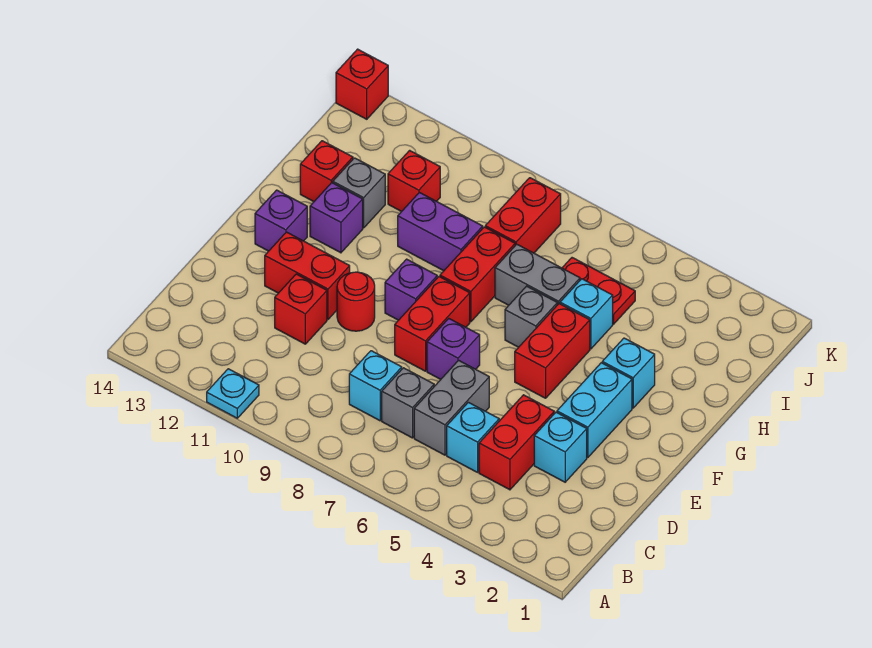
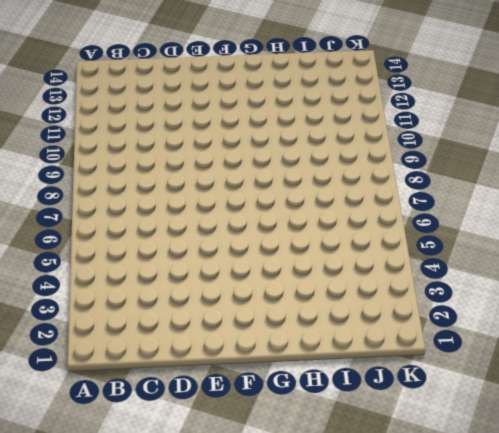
none -> cyan plate A11 level 1
none -> red brick C4:D4 level 1
none -> cyan brick C5 level 1

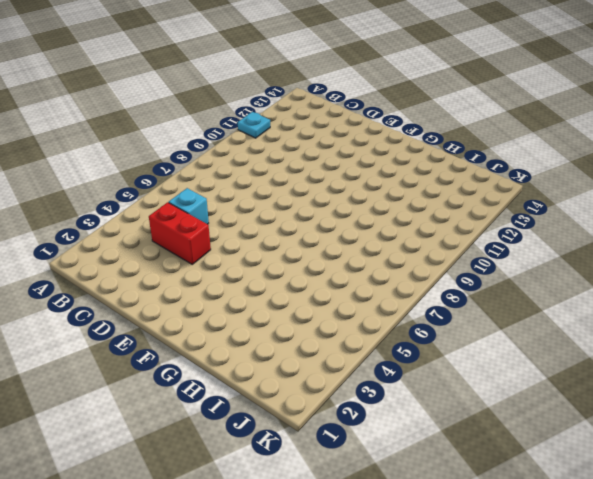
none -> grey brick C6:D6 level 1
none -> grey brick C7 level 1
none -> cyan brick C8 level 1

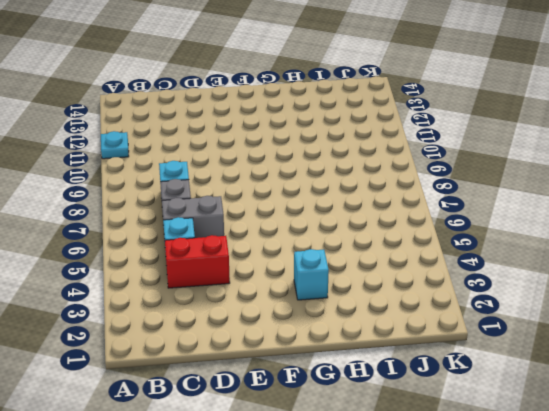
none -> cyan brick D3 level 1
none -> red brick D11 level 1
none -> cyan brick E3:F3 level 1

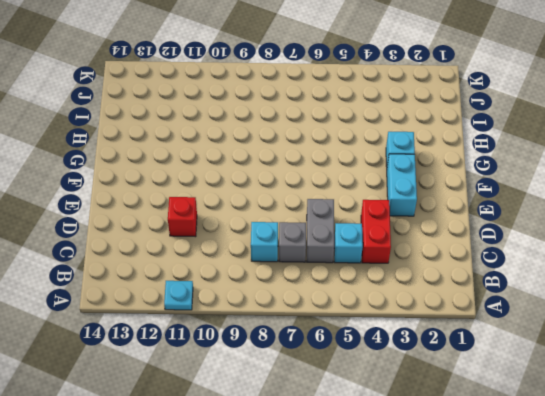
none -> cyan brick D3 level 1
none -> purple brick E7 level 1
none -> red brick E8:F8 level 1

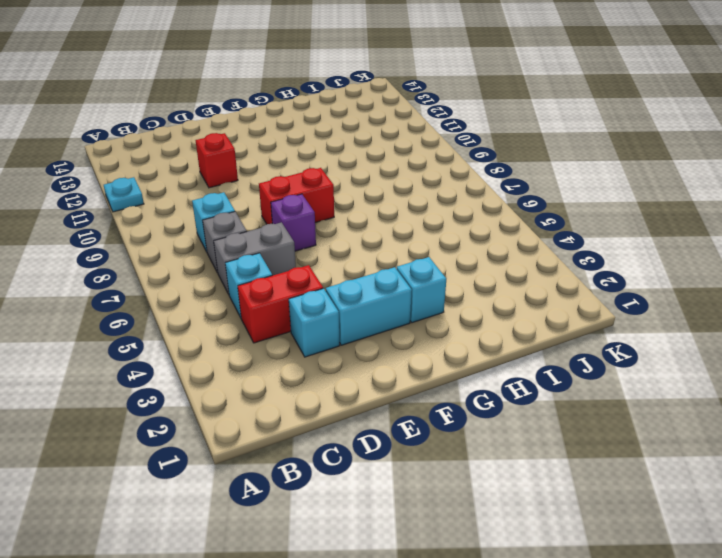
none -> red round brick E10 level 1
none -> red brick E11:E12 level 1
none -> red brick F5:G5 level 1

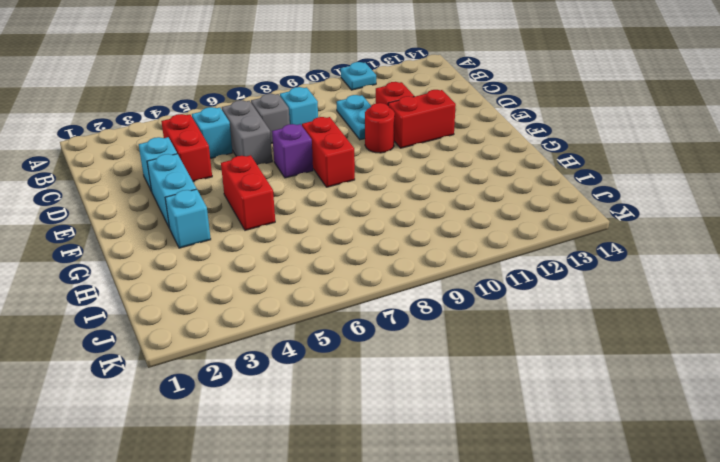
cyan plate C10:D10 level 1 -> none
none -> purple brick F9 level 1
none -> purple brick F13 level 1
none -> grey brick G6 level 1

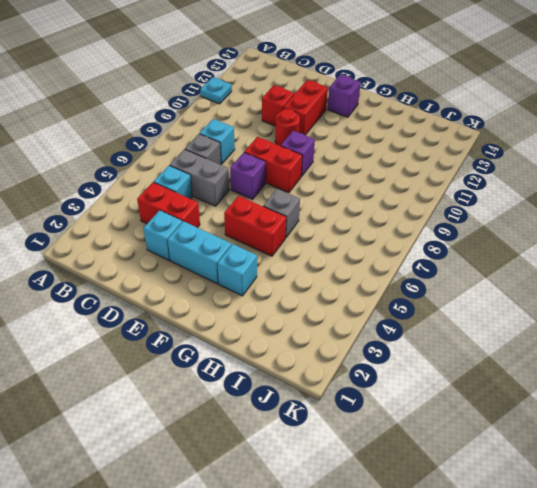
none -> red brick G8:H8 level 1
none -> purple brick G12 level 1
none -> cyan brick H5 level 1

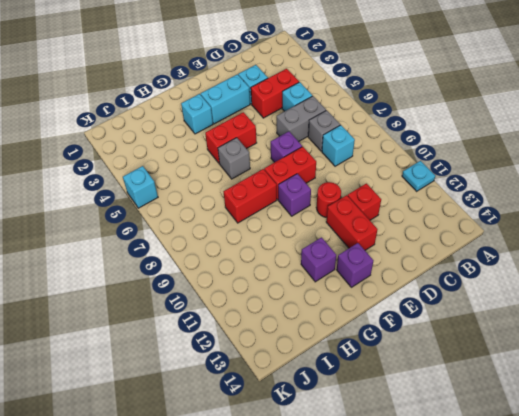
cyan brick K5 level 1 -> cyan brick H5 level 1
none -> grey brick H6:H7 level 1
none -> purple brick H9:H10 level 1
none -> grey brick H12 level 1

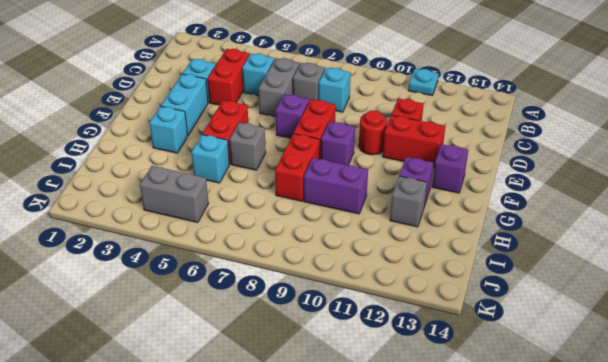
grey brick J4:J5 level 1 -> grey brick H6:H7 level 1
none -> red brick H13 level 1
none -> red plate I5:I6 level 1
none -> red brick I8:J8 level 1

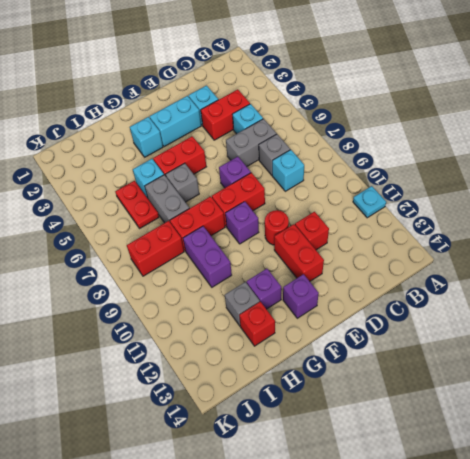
none -> red brick I11 level 1
none -> red brick K14 level 1

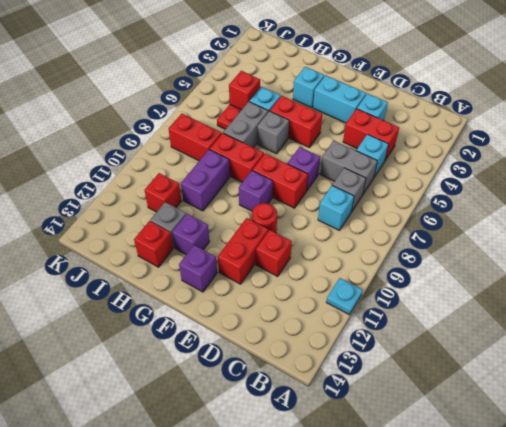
red brick I5 level 2 -> red brick K14 level 1

